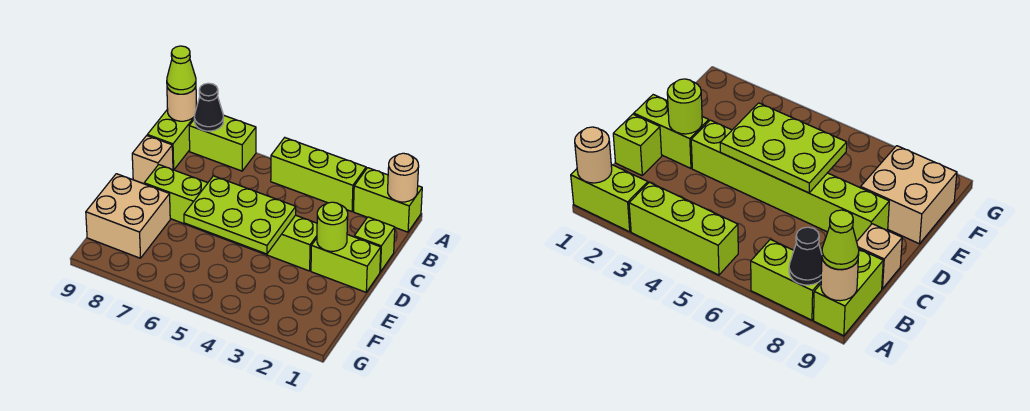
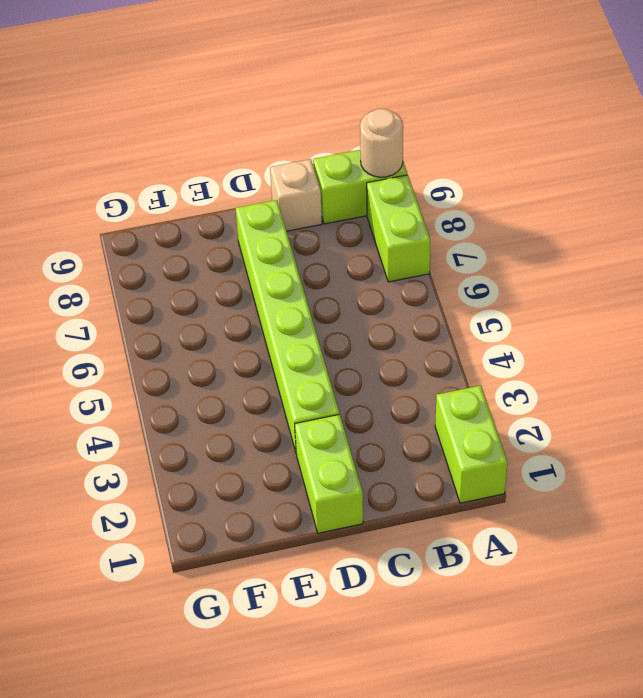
none -> lime brick A3:A5 level 1
none -> lime brick C1 level 1
none -> tan brick E8:F9 level 1

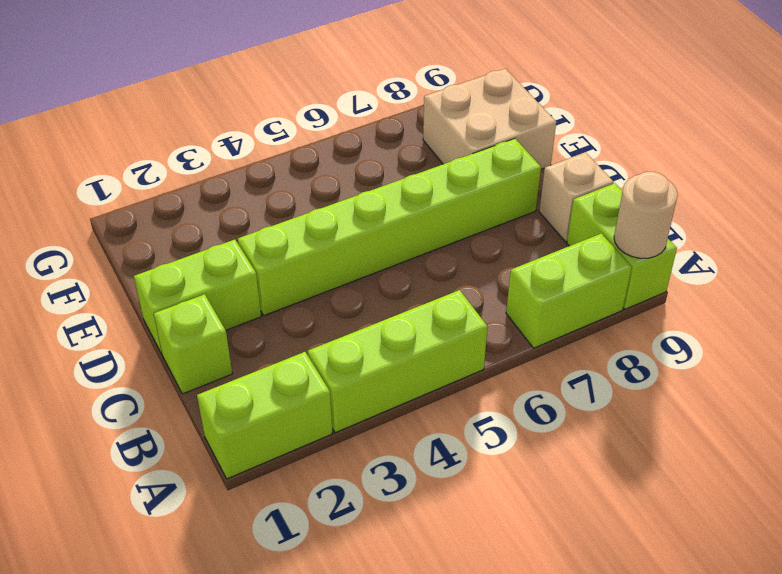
none -> tan round brick A1 level 2
none -> black cone A8 level 2
none -> lime round brick D2 level 2

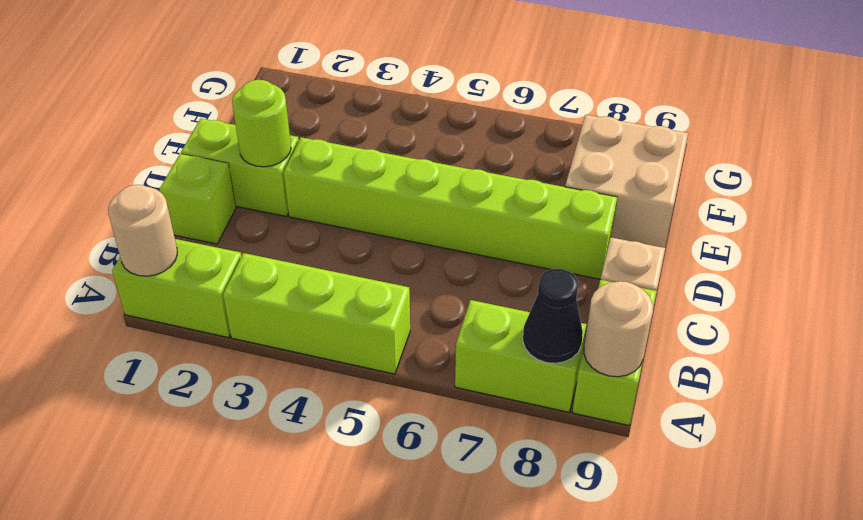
none -> lime plate D4:E6 level 2
none -> lime cone A9 level 3

